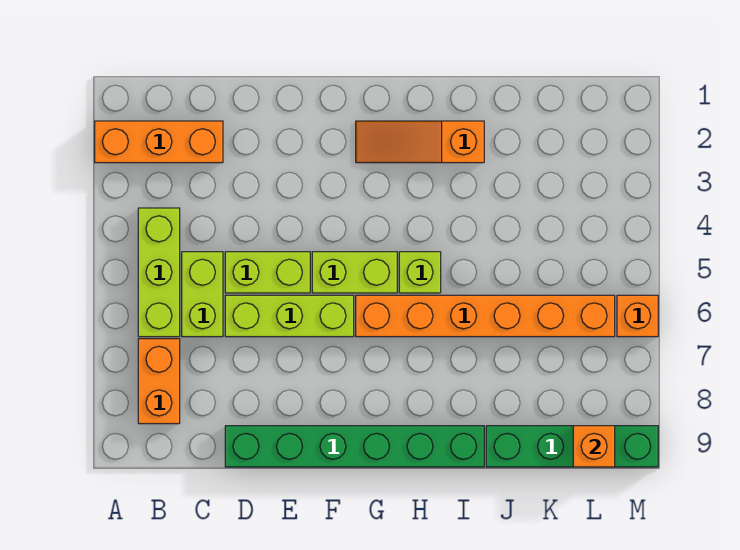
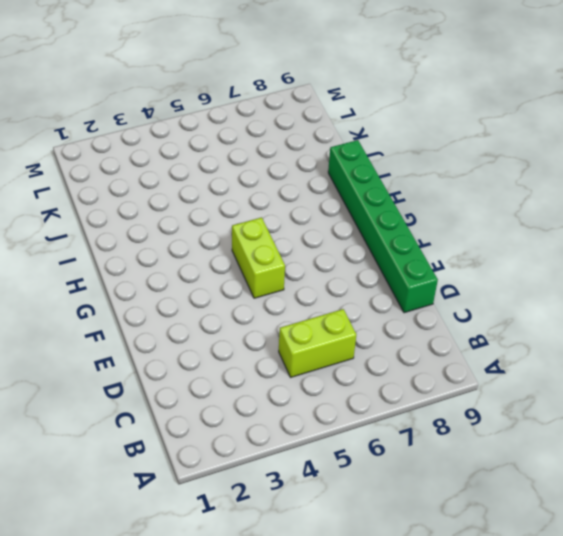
none -> orange brick A2:C2 level 1
none -> lime brick B4:B6 level 1
none -> orange brick B7:B8 level 1

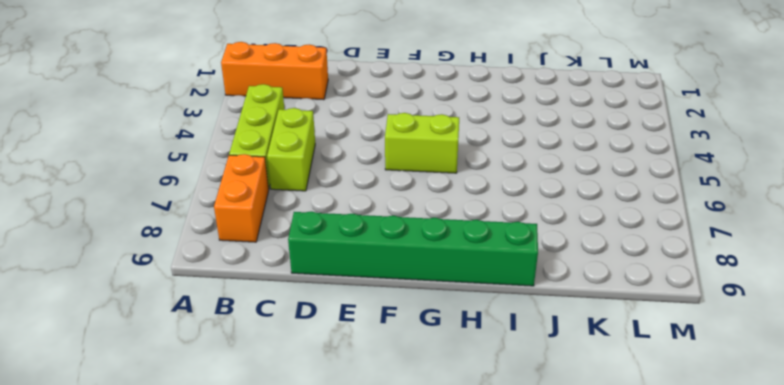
none -> lime brick D5:E5 level 1
none -> lime brick D6:F6 level 1
none -> orange slope G2:I2 level 1 top I

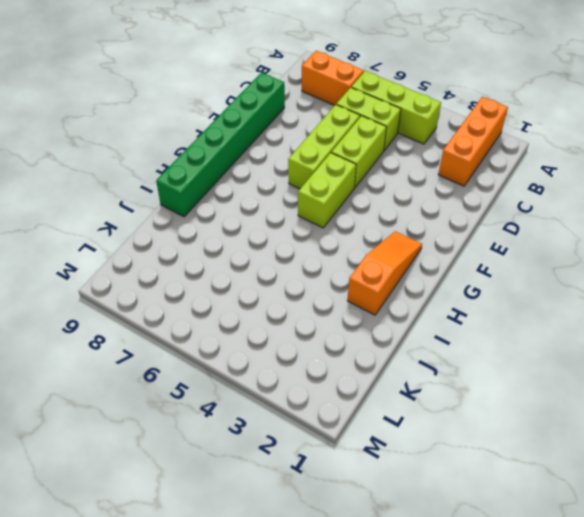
none -> orange brick G6:L6 level 1
none -> lime brick H5 level 1
none -> green brick J9:M9 level 1

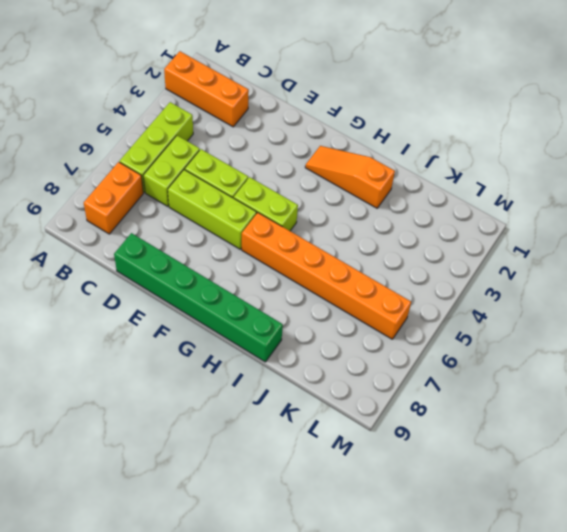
none -> lime brick H5 level 1
none -> green brick J9:M9 level 1
none -> orange brick M6 level 1

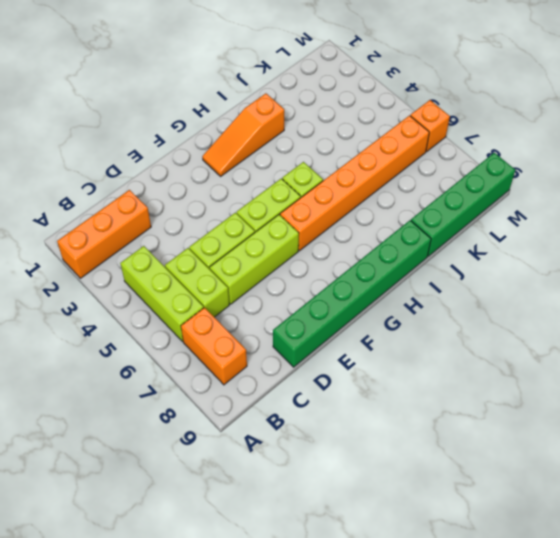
none -> orange brick L9 level 2

